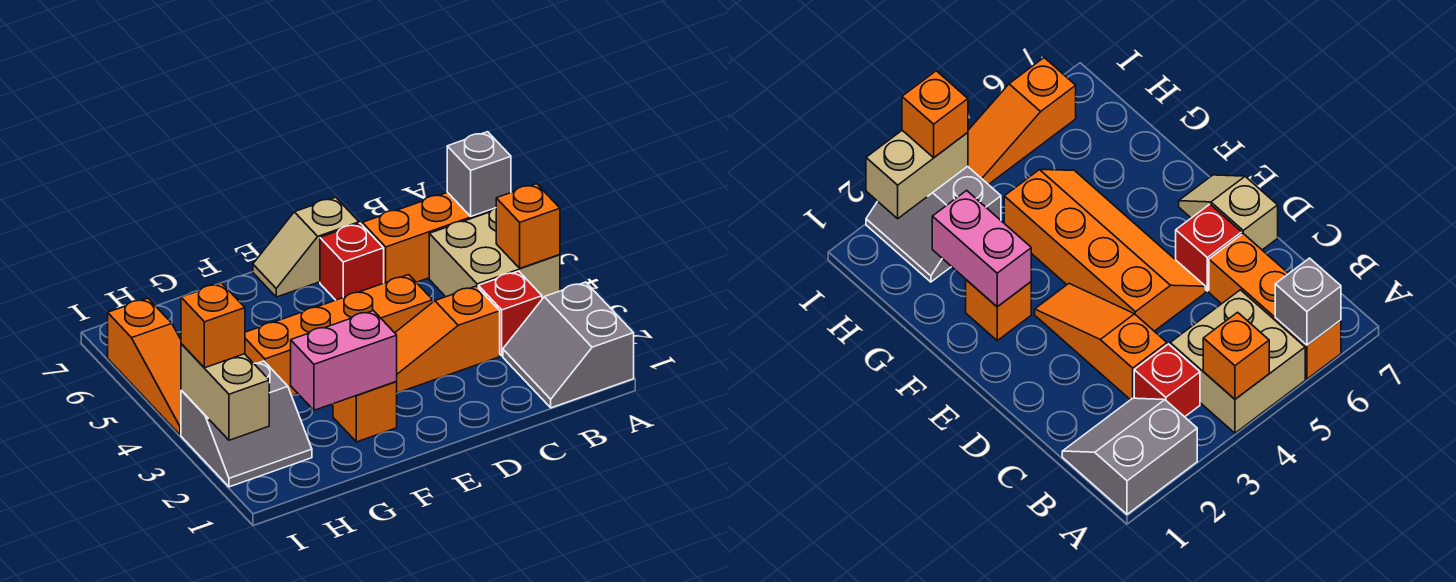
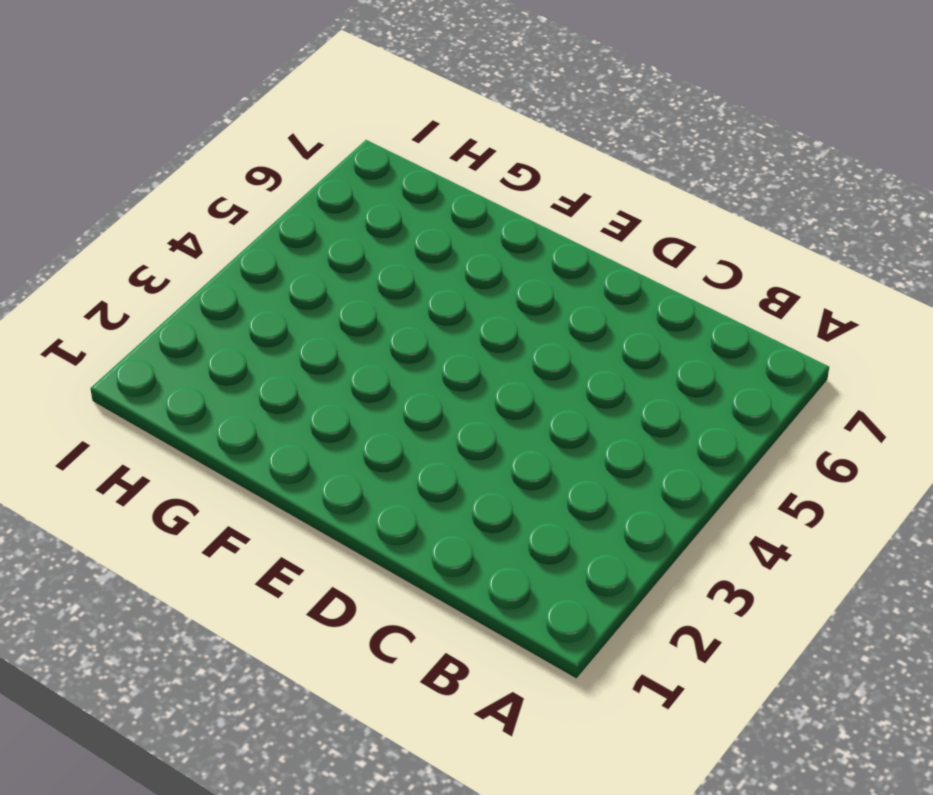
none -> grey slope A1:B2 level 1 top A
none -> tan brick A4:B5 level 1
none -> orange brick A6:C6 level 1

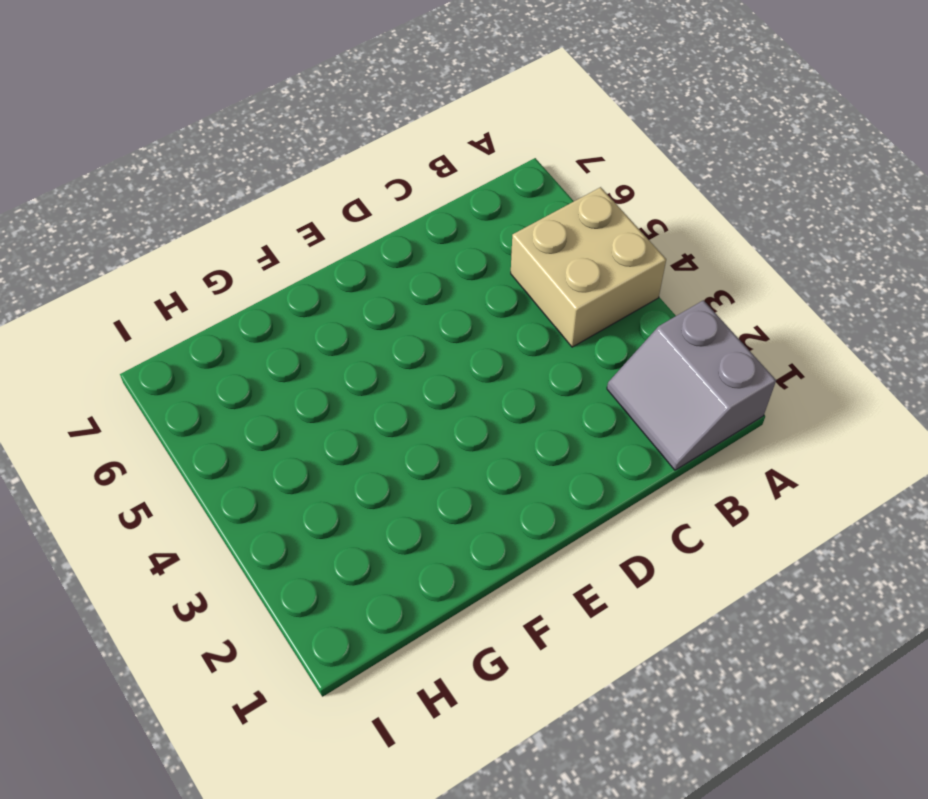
none -> orange brick A6:C6 level 1
none -> red brick B3 level 1
none -> orange slope C3:E3 level 1 top C

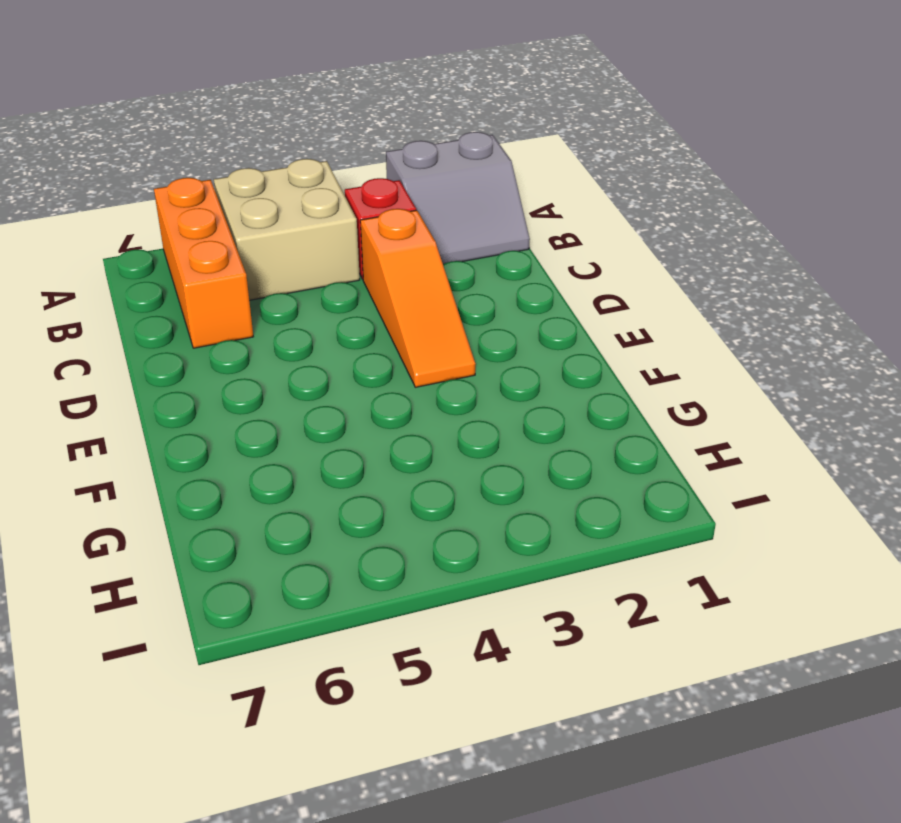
none -> orange slope D4:G5 level 1 top 4
none -> red brick D6 level 1
none -> tan slope D7:E7 level 1 top D

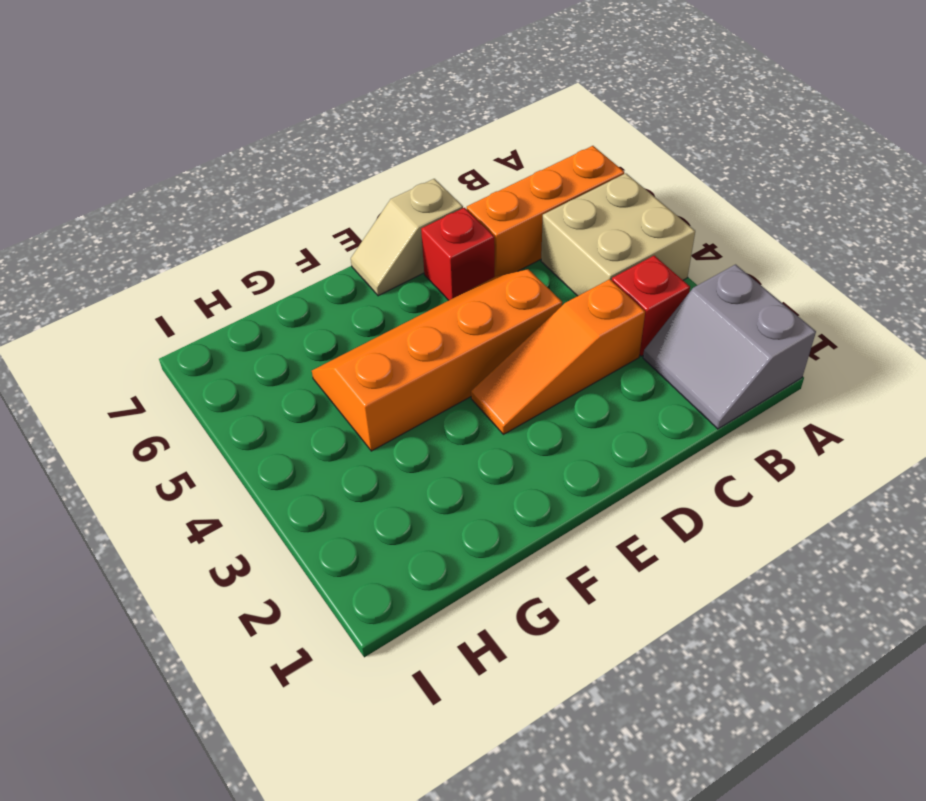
none -> orange brick F2 level 1
none -> grey slope H2:I3 level 1 top 3
none -> orange slope I4:I6 level 1 top 6

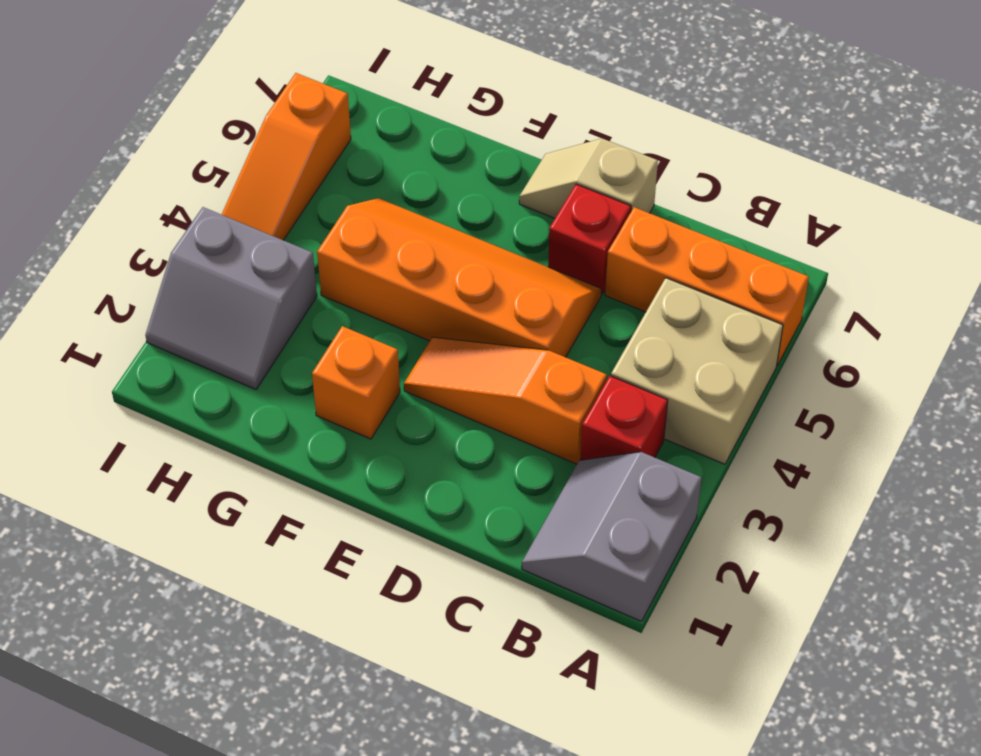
none -> orange brick A4 level 2
none -> grey brick A6 level 2
none -> pink brick F2:G2 level 2

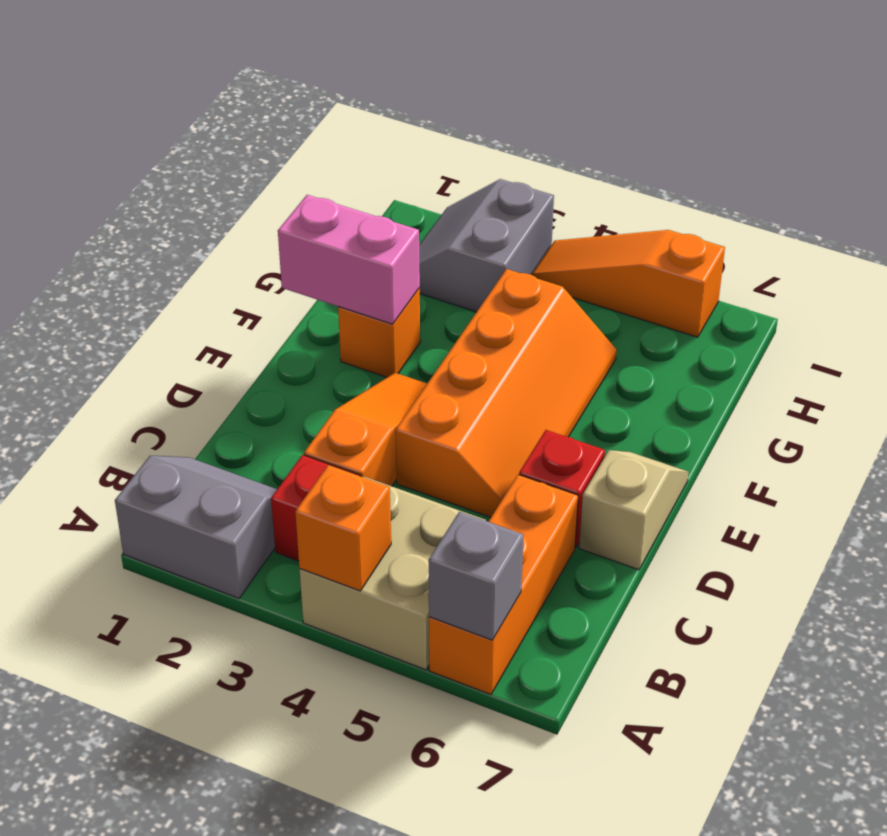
pink brick F1:F2 level 2 -> pink brick F2:G2 level 2
none -> tan brick I2:I3 level 2
none -> orange brick I3 level 3

